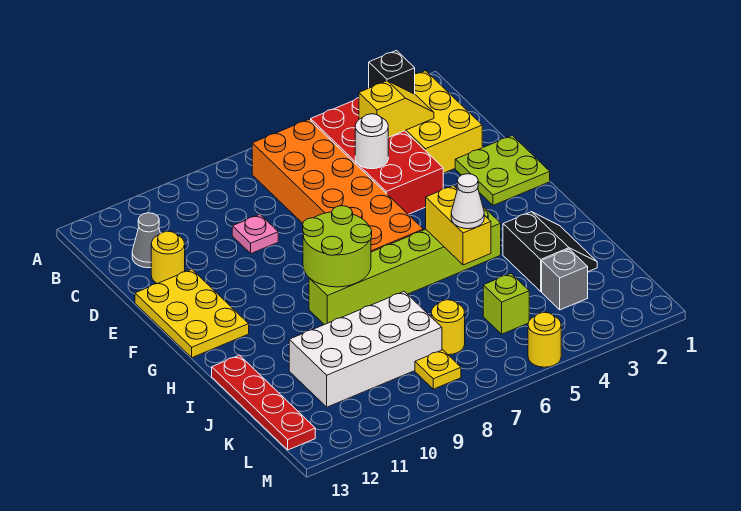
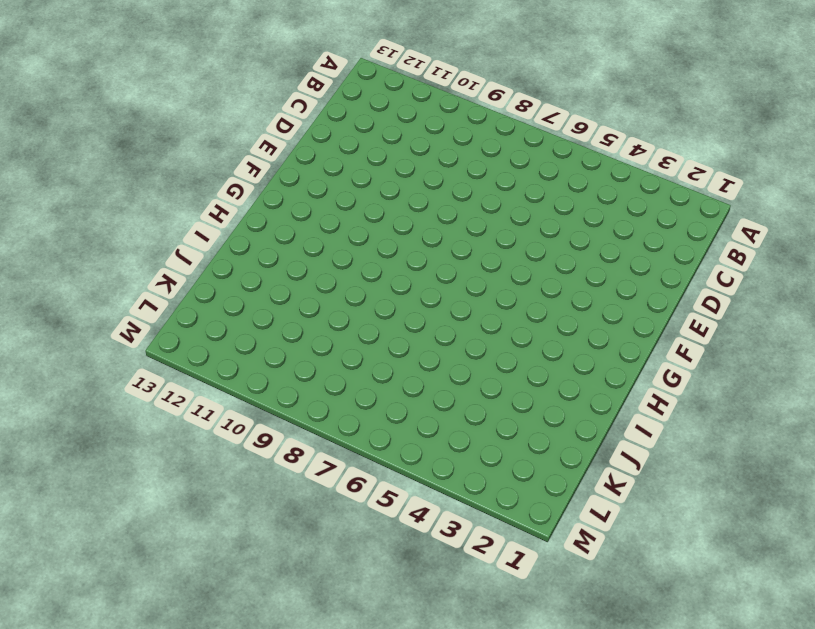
none -> yellow brick B2:D3 level 1
none -> red brick B4:E5 level 1
none -> orange brick B6:G7 level 1

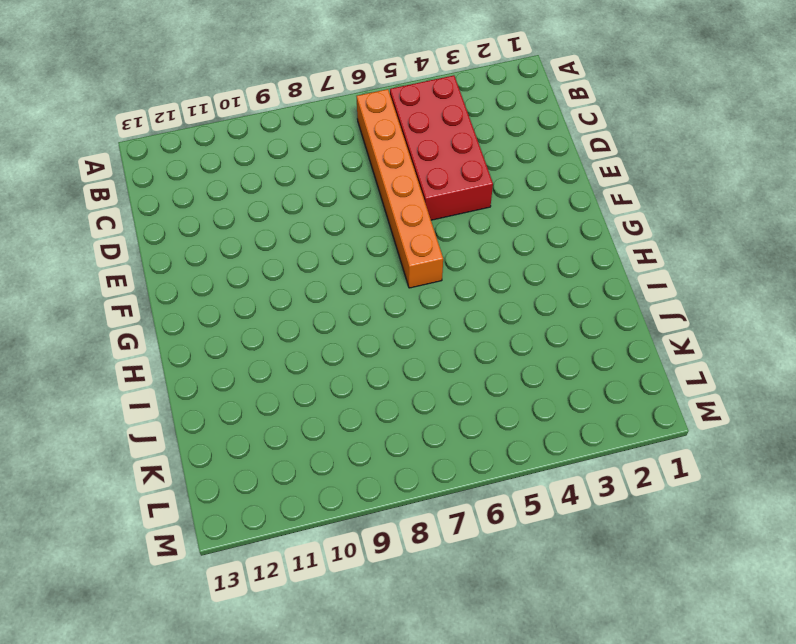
orange brick B6:G6 level 1 -> orange brick B6:G7 level 1
none -> yellow brick B2:D3 level 1
none -> grey cone C12 level 1
none -> pink plate D9 level 1

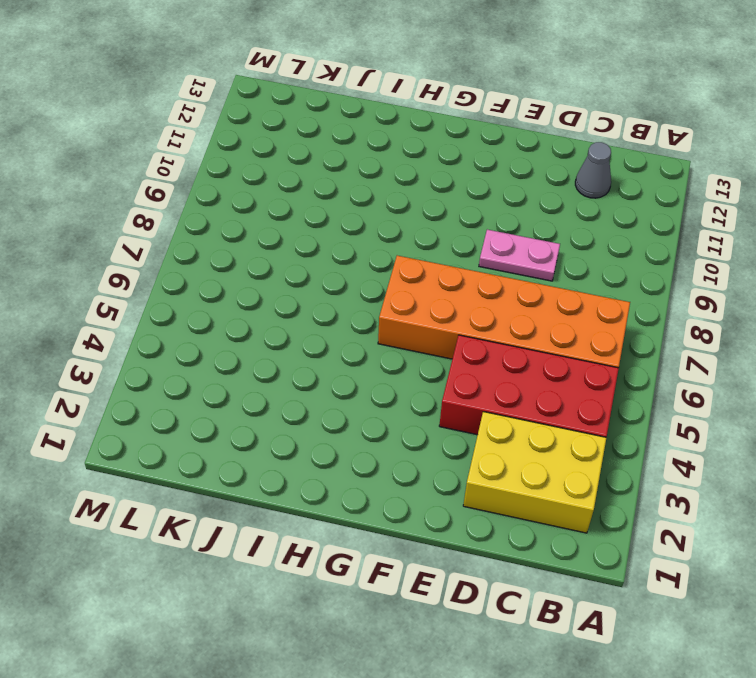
pink plate D9:E9 level 1 -> pink plate D9 level 1
none -> yellow round brick D12 level 1
none -> lime plate E1:F2 level 1
none -> yellow plate E12:G13 level 1

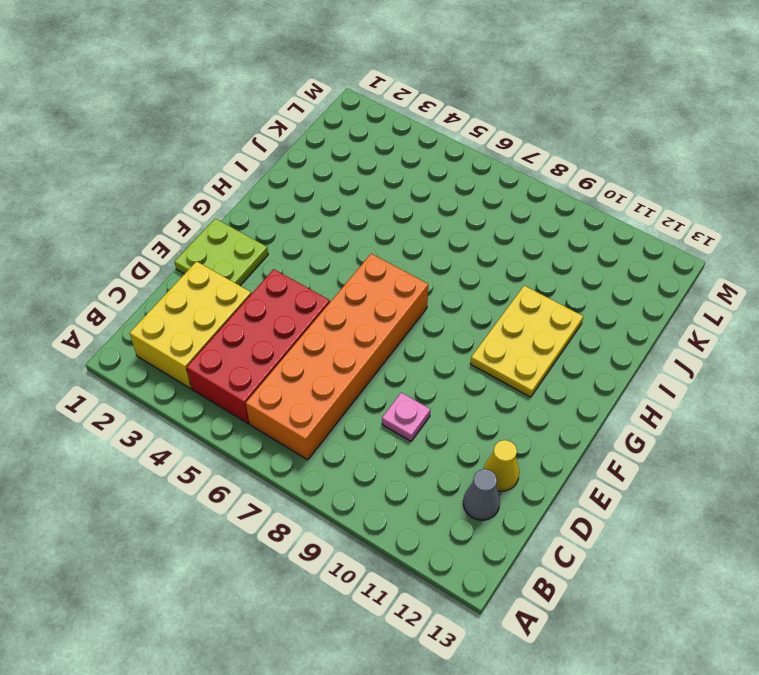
yellow cone D12 level 1 -> yellow round brick D12 level 1
yellow plate G10:I11 level 1 -> yellow plate E12:G13 level 1
none -> lime brick H4:H9 level 1
none -> black slope I2:J3 level 1 top 3
none -> red plate I13:L13 level 1

